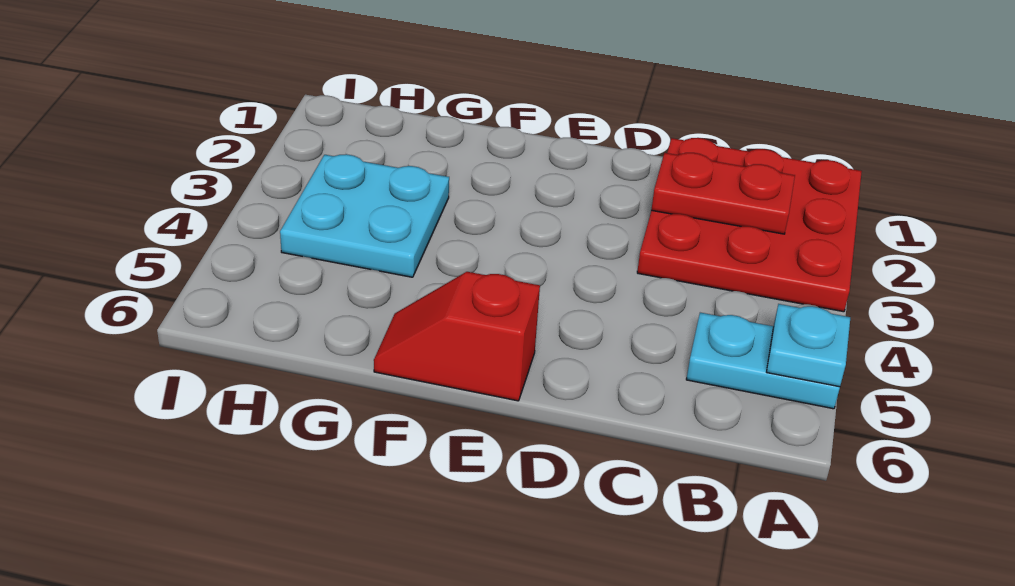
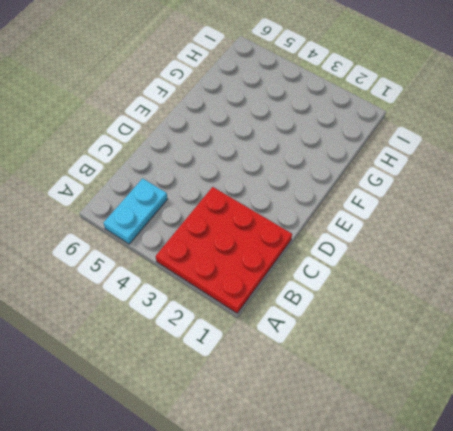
none -> red slope E6:F6 level 1 top E
none -> cyan plate G3:H4 level 1

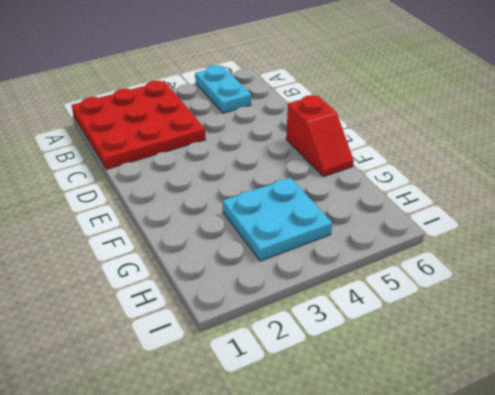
none -> cyan plate A5 level 2
none -> red plate B2:C2 level 2

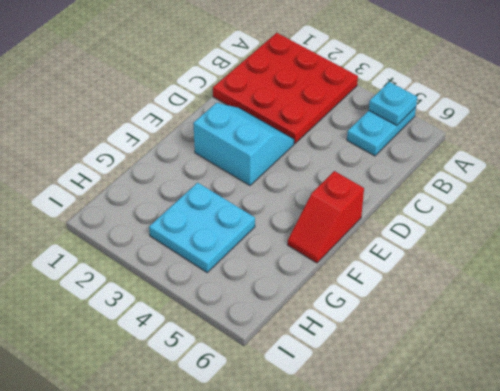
cyan slope D2:E3 level 1 top E -> none
none -> red plate B2:C2 level 2

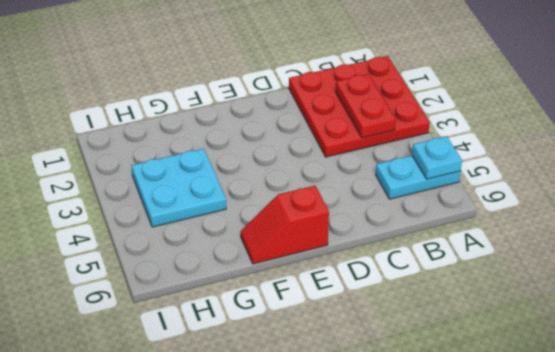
red plate B2:B3 level 2 -> red plate B2:C2 level 2

